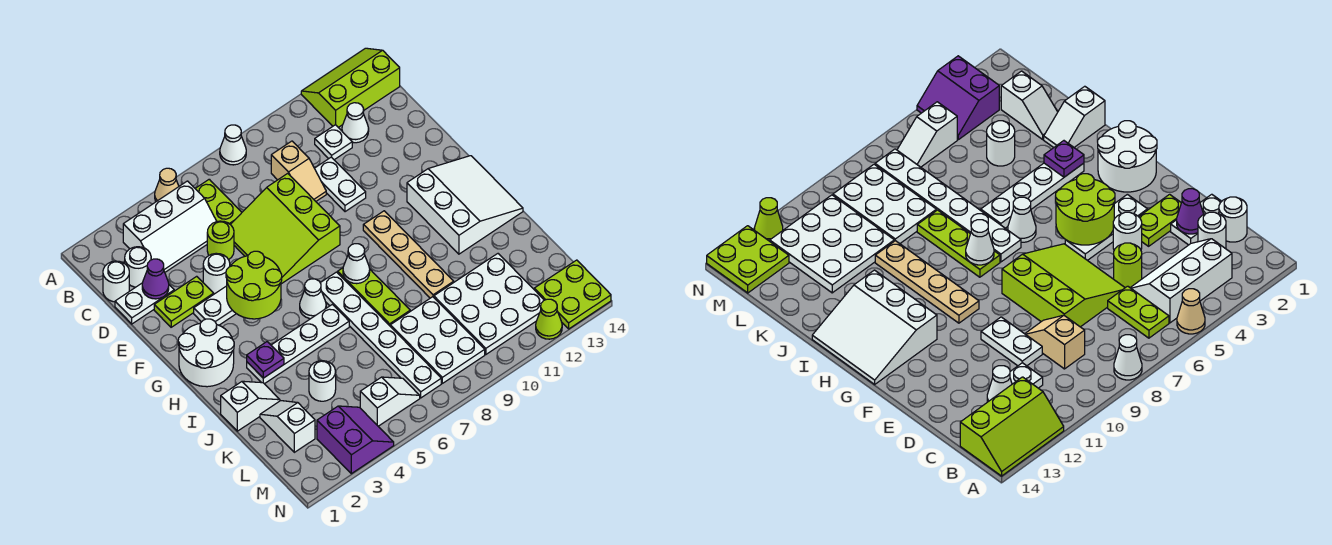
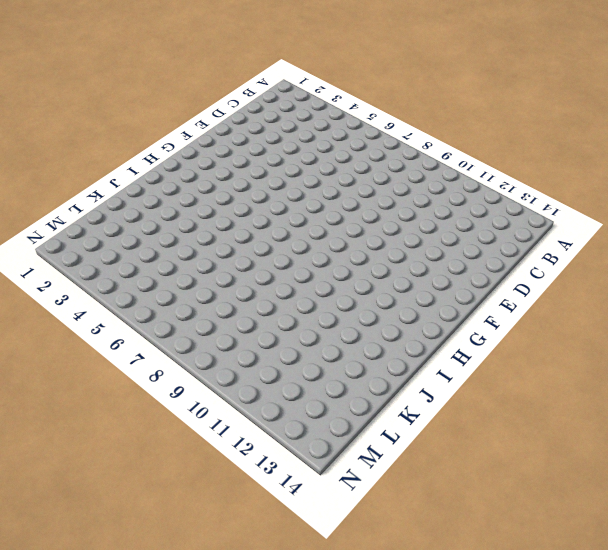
none -> tan cone A5 level 1
none -> white cone A8 level 1
none -> lime slope A12:B14 level 1 top B
none -> white slope B3:C5 level 1 top B

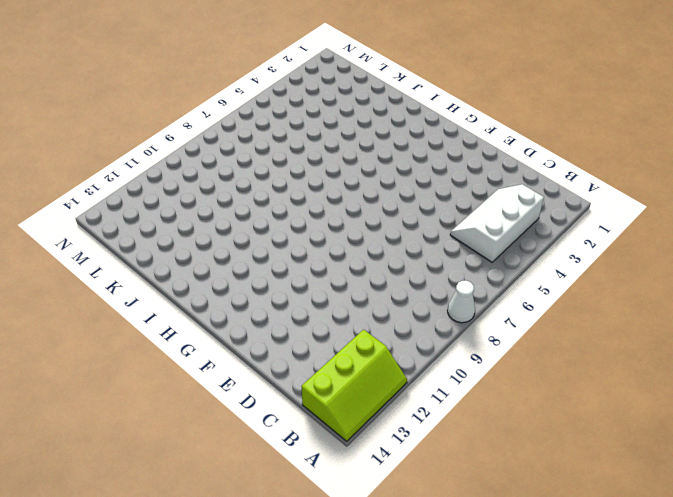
none -> tan cone A5 level 1
none -> lime plate B6:C6 level 1
none -> white round brick C1 level 1
none -> white round brick C2 level 1

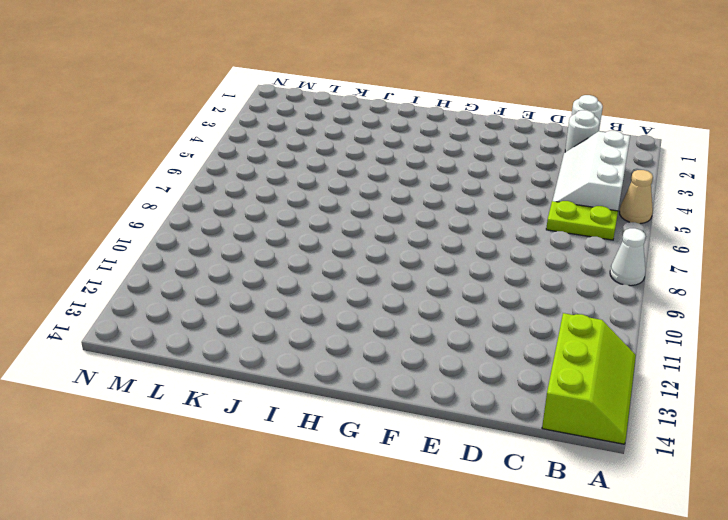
none -> tan slope C9:D9 level 1 top C
none -> white plate C11 level 1
none -> white cone C12 level 1
none -> white plate D1:D2 level 1

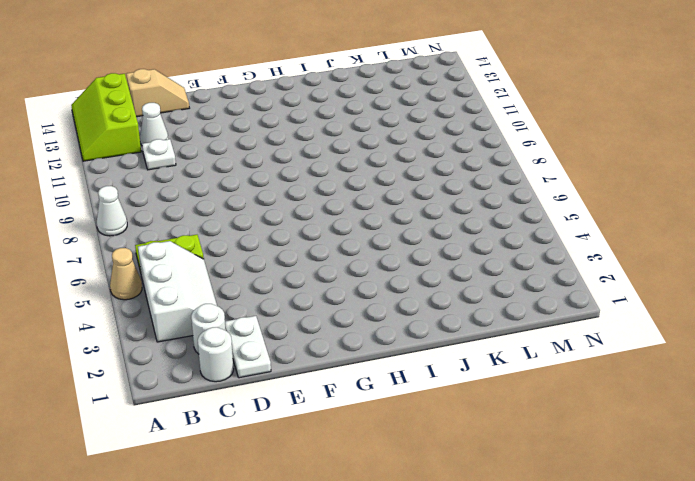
tan slope C14:D14 level 1 top C -> tan slope C9:D9 level 1 top C
none -> lime round brick D5 level 1
none -> lime slope D6:F8 level 1 top 8
none -> white plate D10:E10 level 1
none -> lime plate E2:E3 level 1

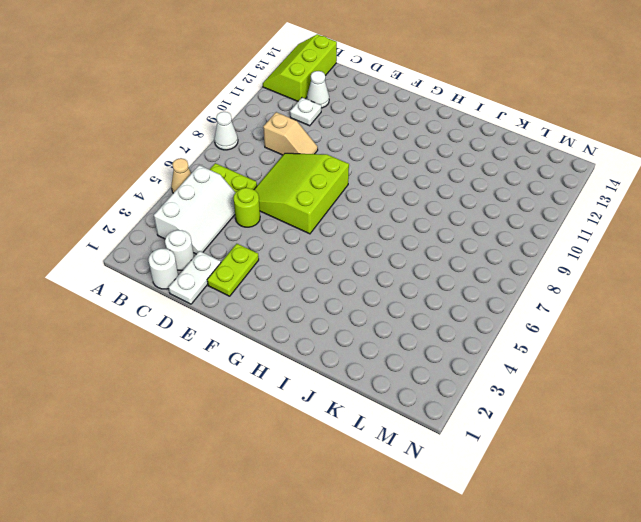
lime slope D6:F8 level 1 top F -> lime slope D6:F8 level 1 top 8
none -> white plate D10:E10 level 1
none -> white round brick E4 level 1
none -> white plate F3:F5 level 1
none -> white round brick G1:H2 level 1

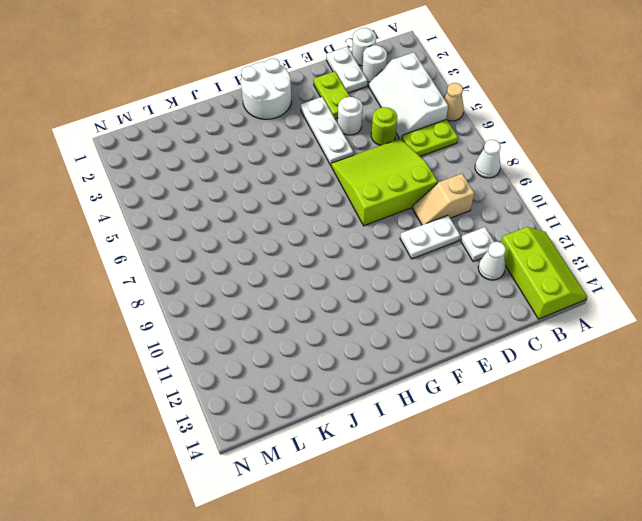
none -> tan plate G10:J10 level 1
none -> white slope G12:I14 level 1 top 12
none -> white cone H6 level 1
none -> white plate H7:M7 level 1

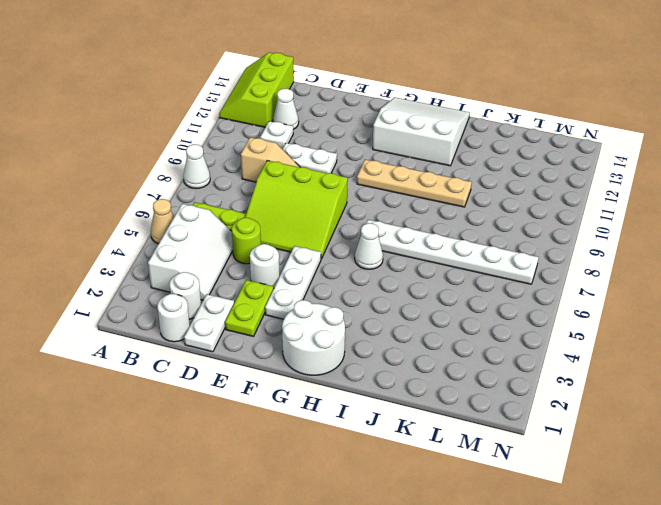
none -> lime plate H8:J8 level 1
none -> white plate I3:I6 level 1
none -> white slope J1:J2 level 1 top 1
none -> white slope K2:L2 level 1 top L

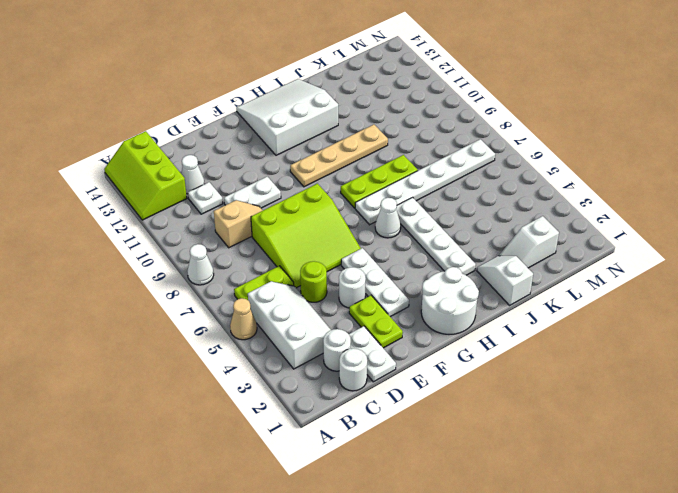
none -> white round brick K4 level 1
none -> white plate K8:M9 level 1
none -> white plate K10:M12 level 1
none -> purple slope M3:N4 level 1 top 3

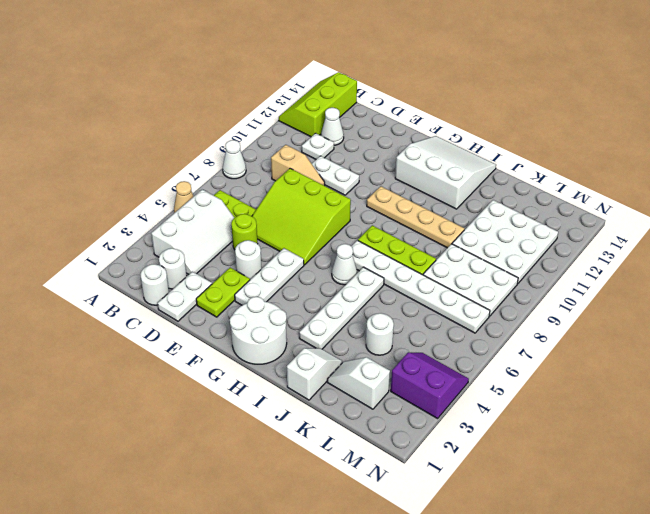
none -> white slope M5:M6 level 1 top 5
none -> lime plate M13:N14 level 1
none -> lime cone N12 level 1
none -> purple cone D2 level 2

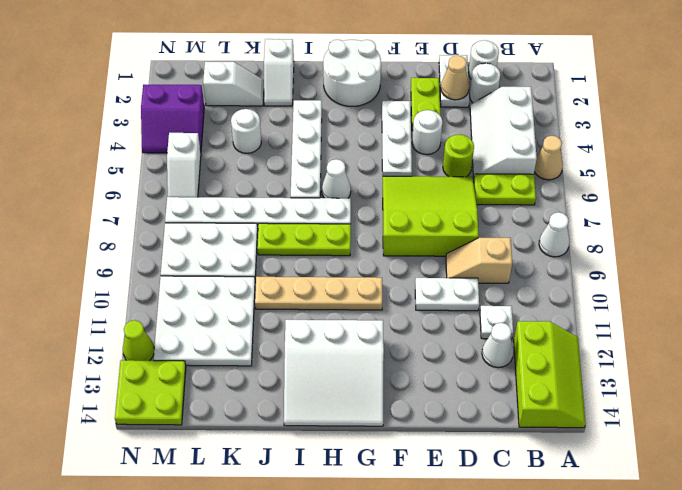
tan cone D2 level 2 -> purple cone D2 level 2
none -> lime round brick F4:G5 level 2
none -> white cone H8 level 2
none -> purple plate I3 level 2

